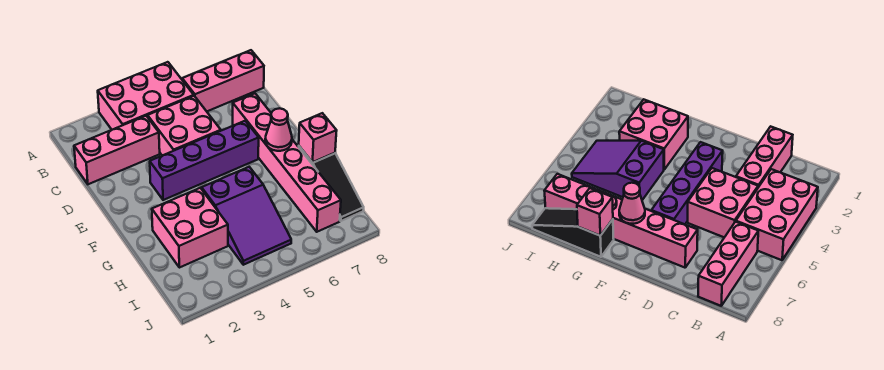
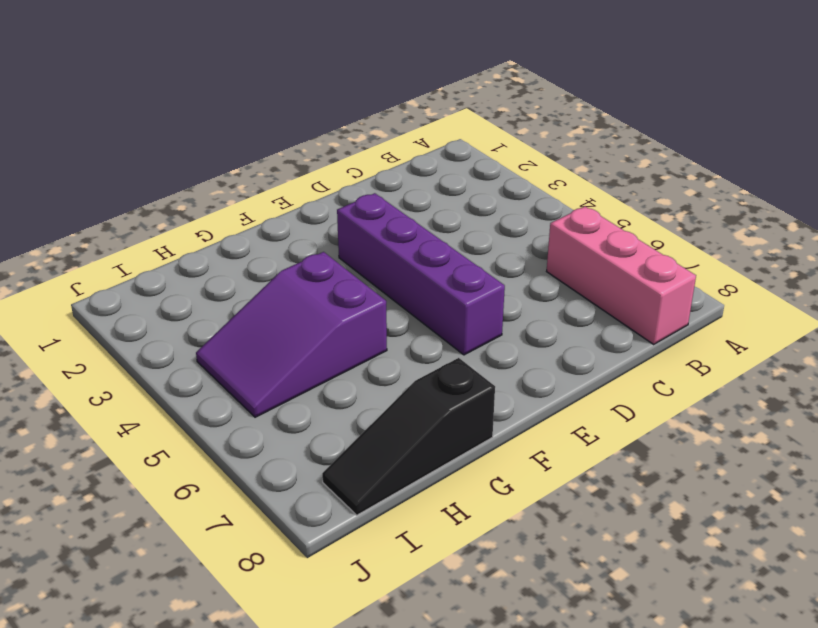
none -> pink brick A3:B5 level 1
none -> pink brick C1:C3 level 1

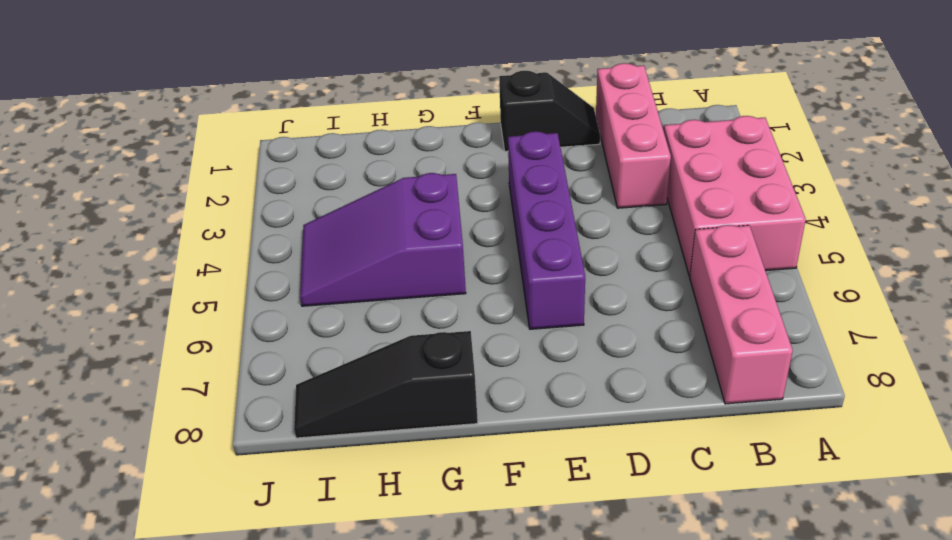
black slope D1:E1 level 1 top E -> none
none -> pink brick C4:D5 level 1
none -> pink brick D7:I7 level 1

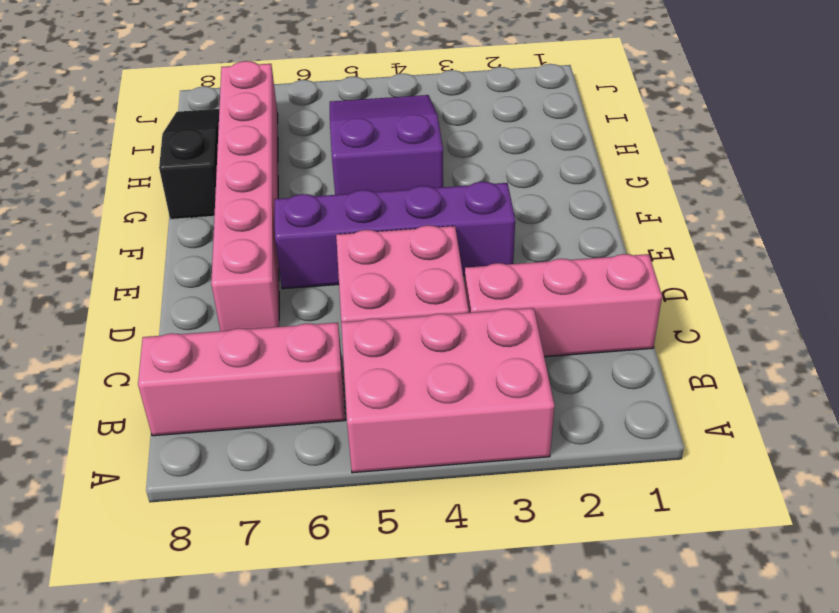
none -> pink brick G2:H3 level 1
none -> pink cone F7 level 2

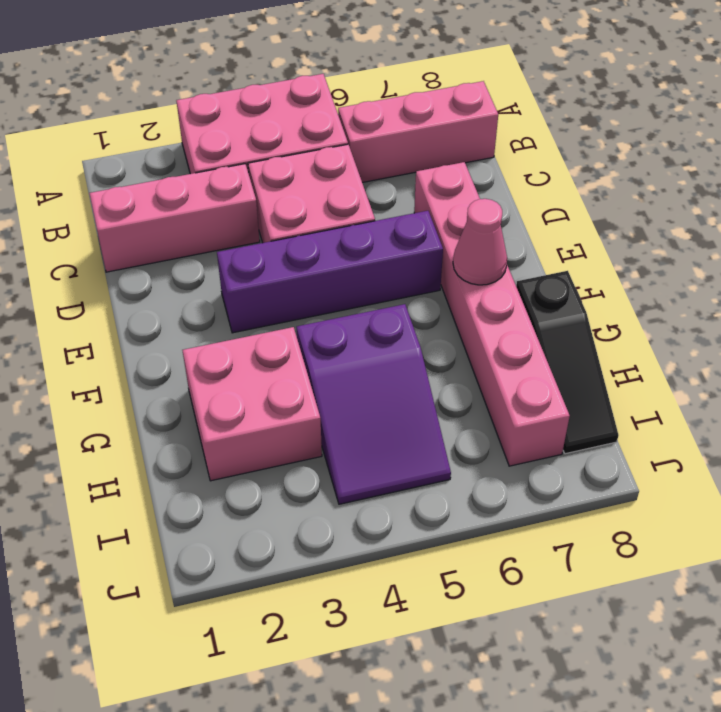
none -> pink brick G8 level 2

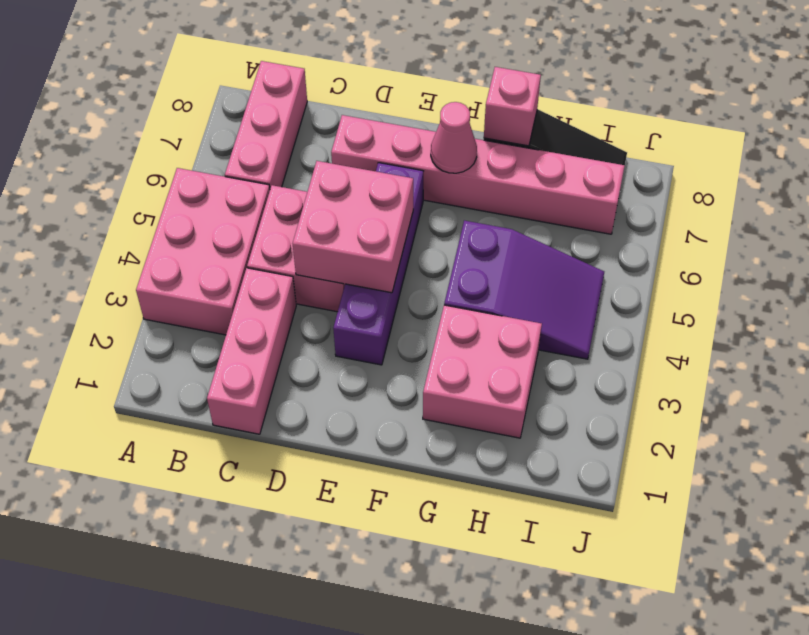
pink brick D4:E5 level 2 -> none

